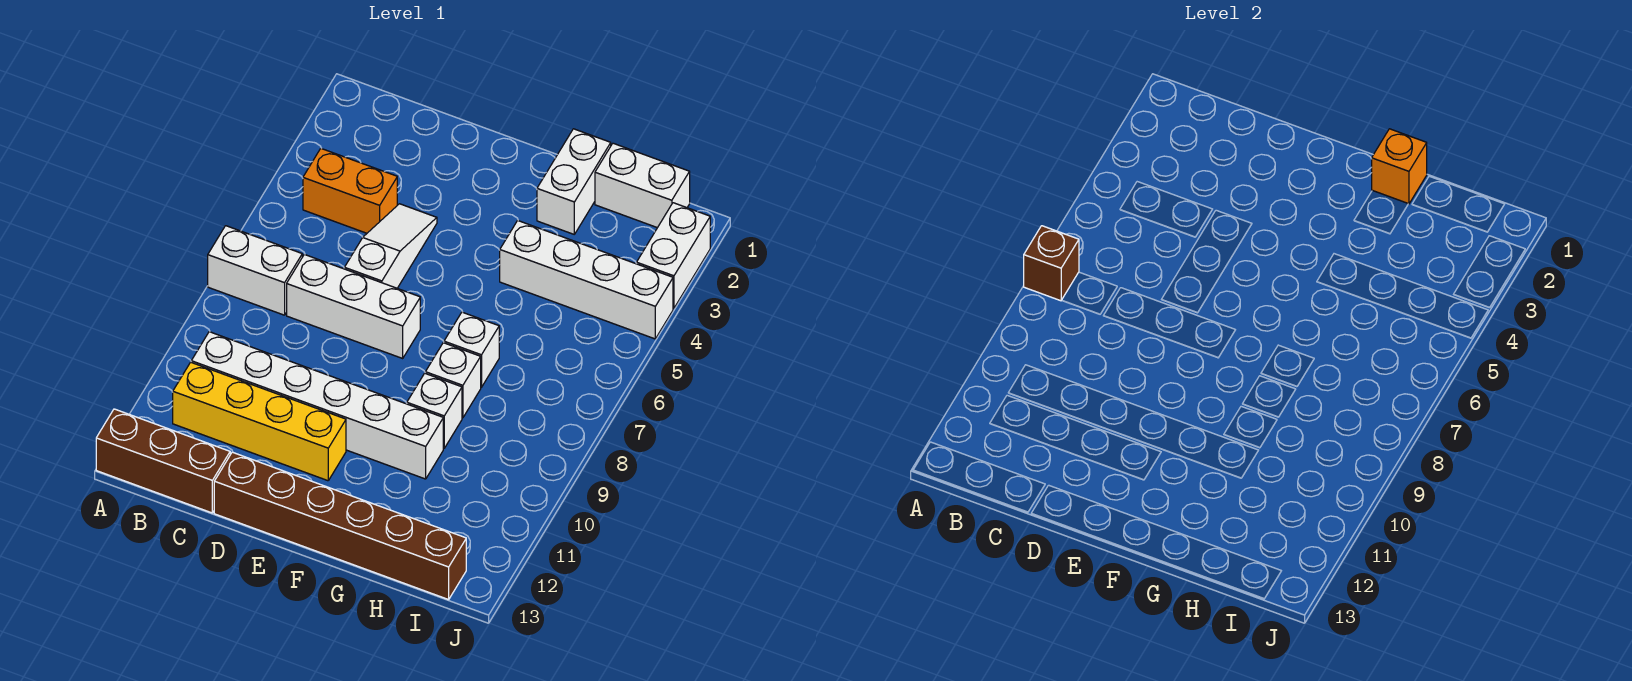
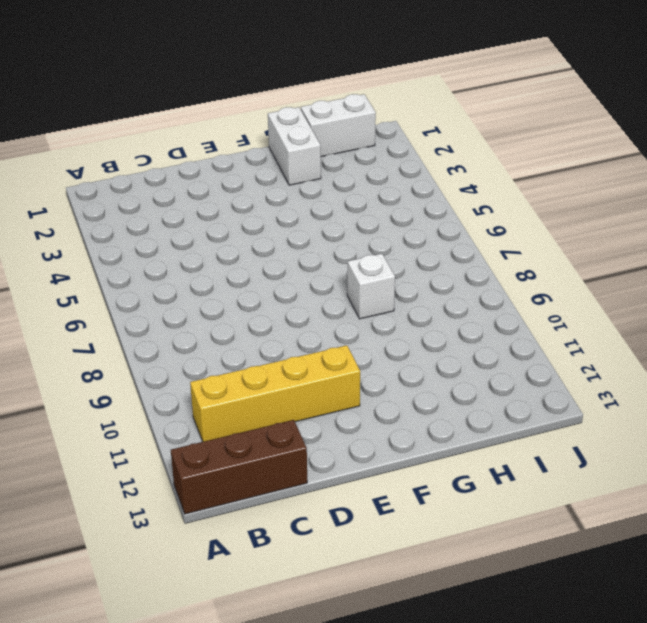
none -> white brick A7:B7 level 1
none -> orange brick B4:C4 level 1
none -> white brick B10:G10 level 1

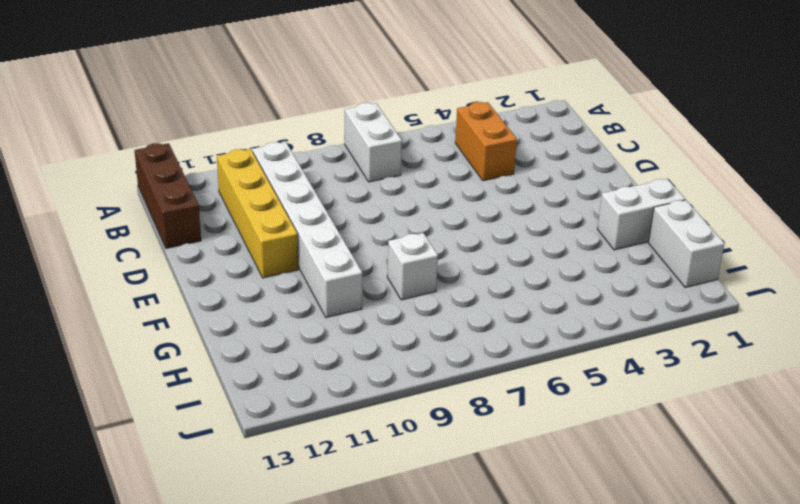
none -> white brick C7:E7 level 1
none -> white slope D4:D6 level 1 top 6
none -> brown brick D13:I13 level 1

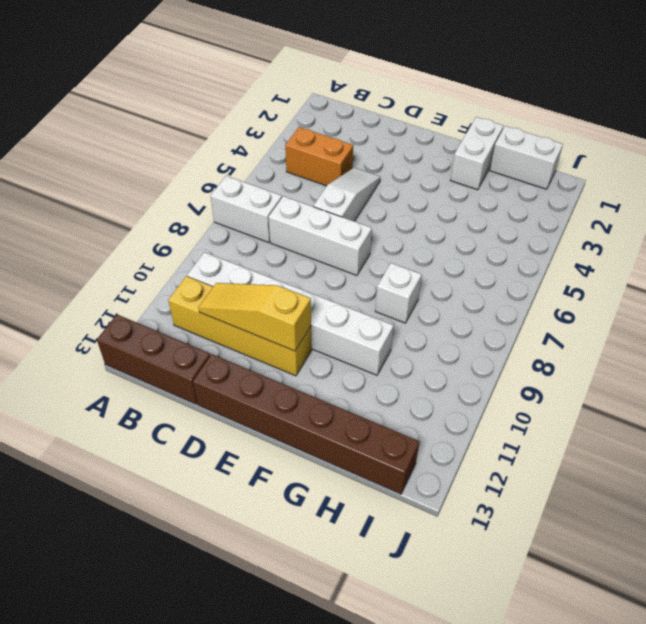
yellow slope C11:E11 level 2 top E -> none
none -> white brick G4:J4 level 1
none -> white brick G7 level 1
none -> white brick G9 level 1

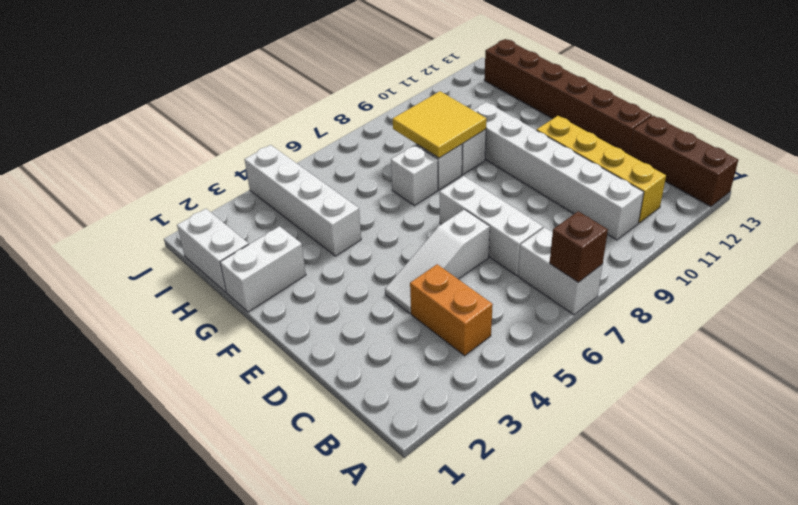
yellow tile G8:H9 level 2 -> none
none -> white brick J2:J3 level 1
none -> orange brick G1 level 2

